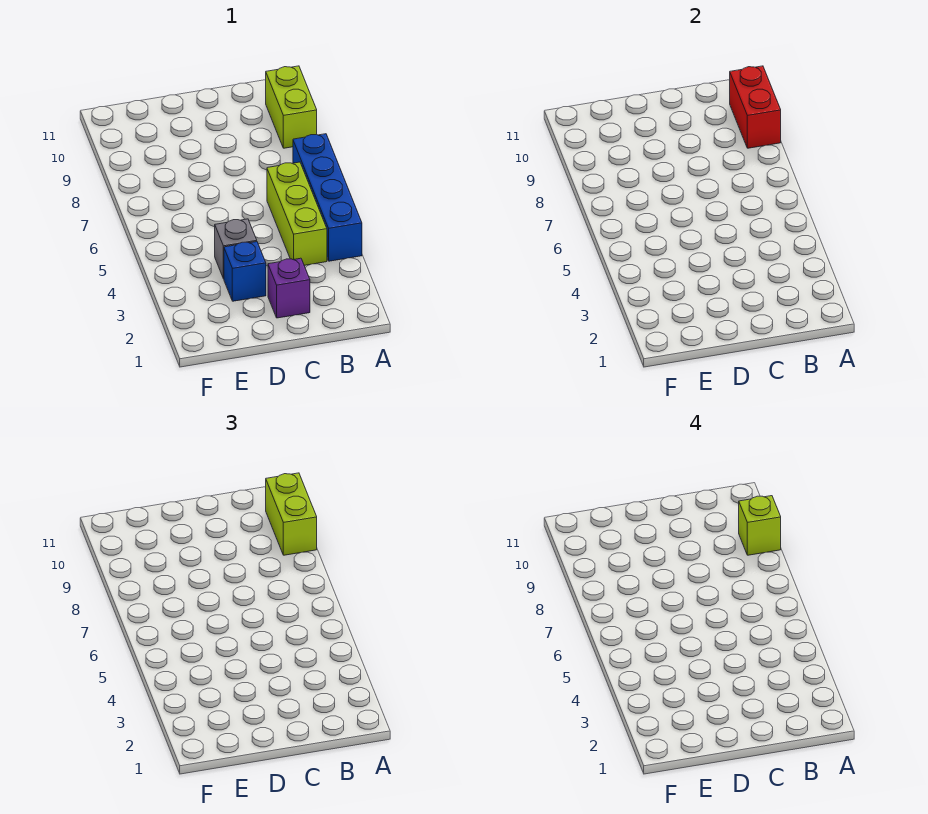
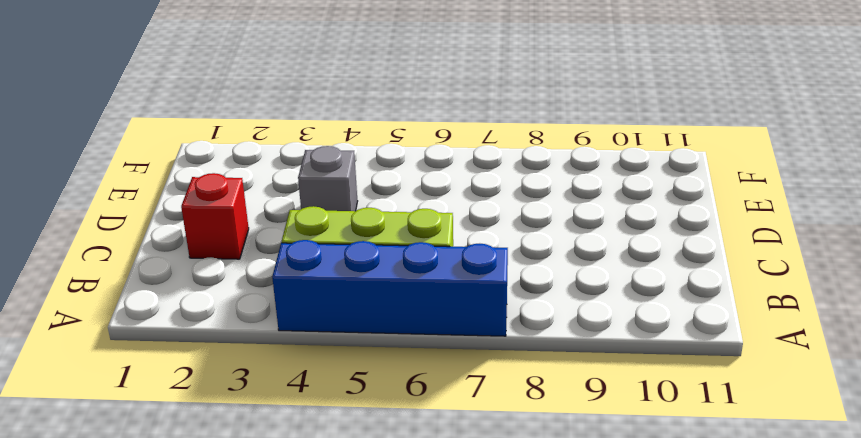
red brick C2 level 1 -> purple brick C2 level 1
none -> lime brick A9:A10 level 1
none -> blue brick D3 level 1

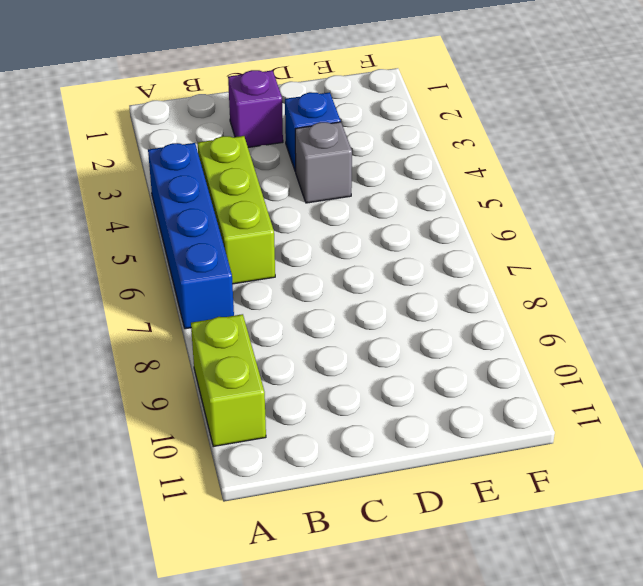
none -> red brick A9:A10 level 2
none -> lime brick A9:A10 level 3

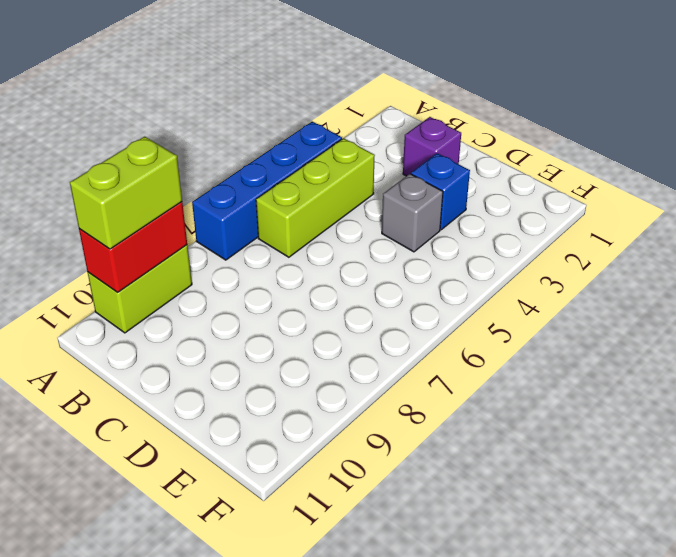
none -> lime brick A9 level 4

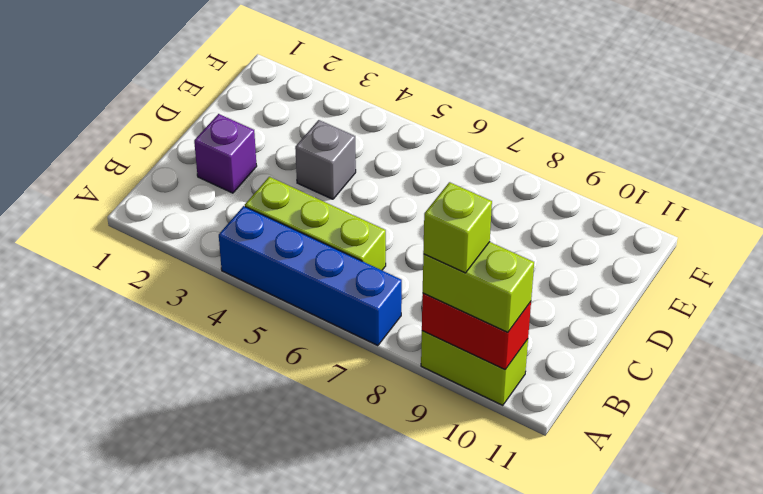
none -> blue brick D3 level 1

